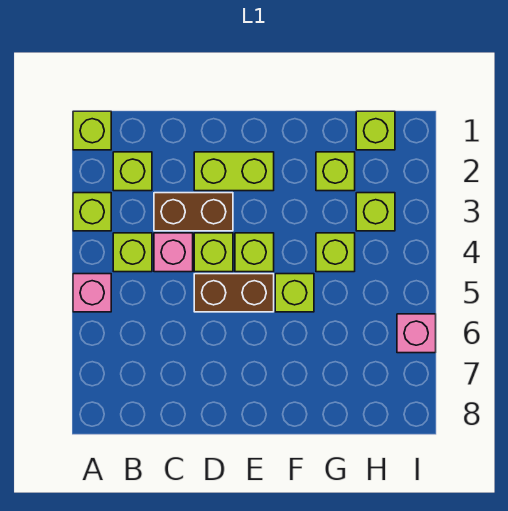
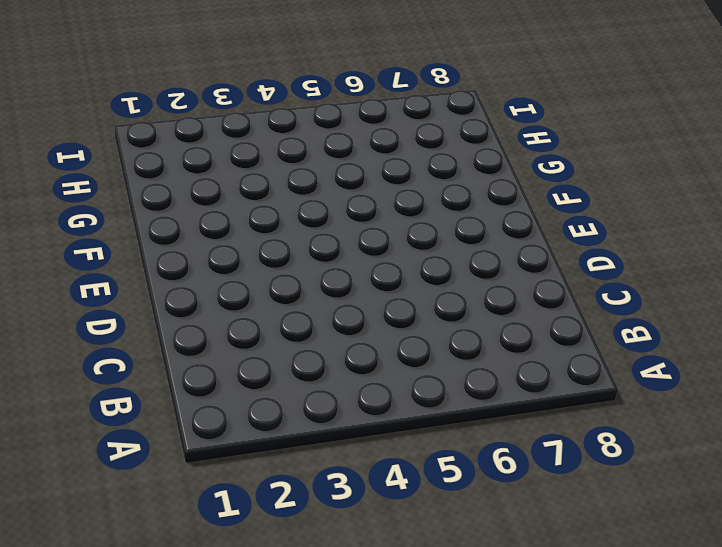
none -> lime brick A1 level 1
none -> lime brick A3 level 1
none -> pink brick A5 level 1

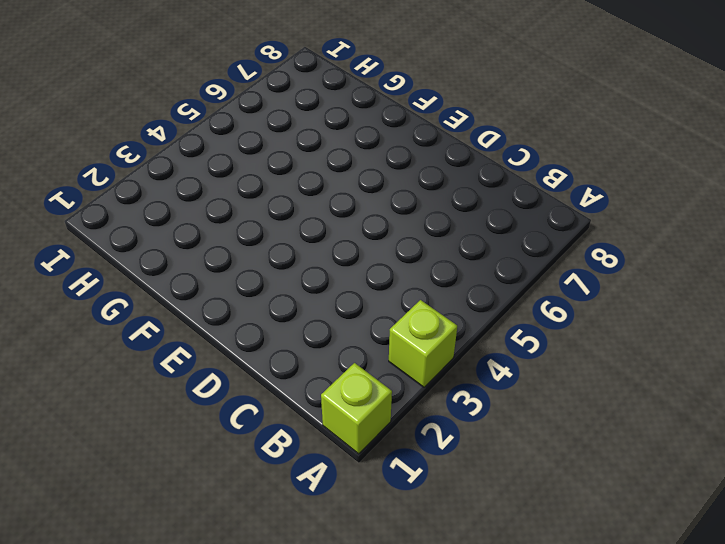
none -> pink brick A5 level 1
none -> lime brick B2 level 1
none -> lime brick B4 level 1

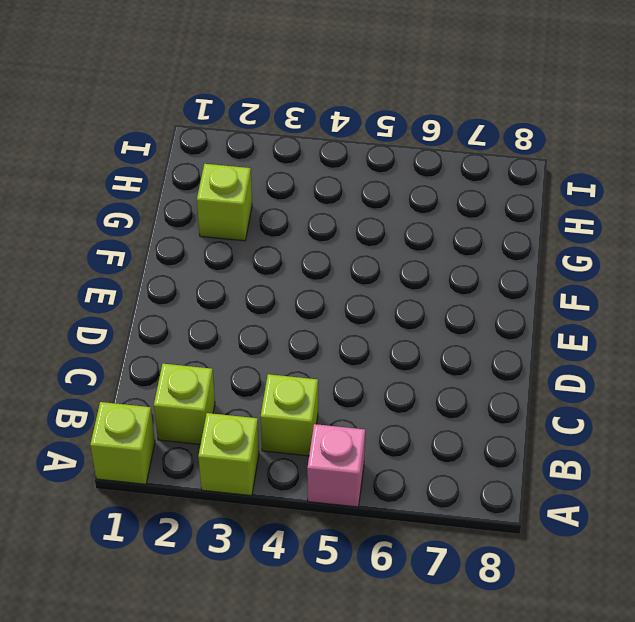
none -> brown brick C3:D3 level 1
none -> pink brick C4 level 1
none -> lime brick D2:E2 level 1

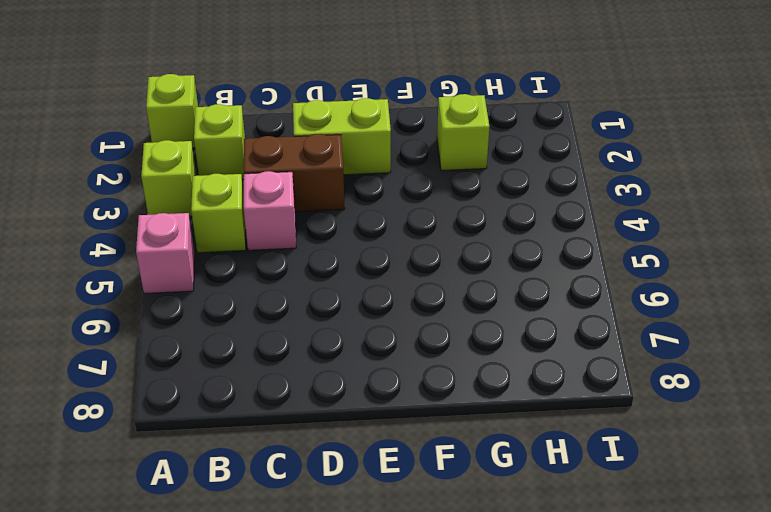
none -> lime brick D4 level 1
none -> brown brick D5:E5 level 1
none -> lime brick E4 level 1

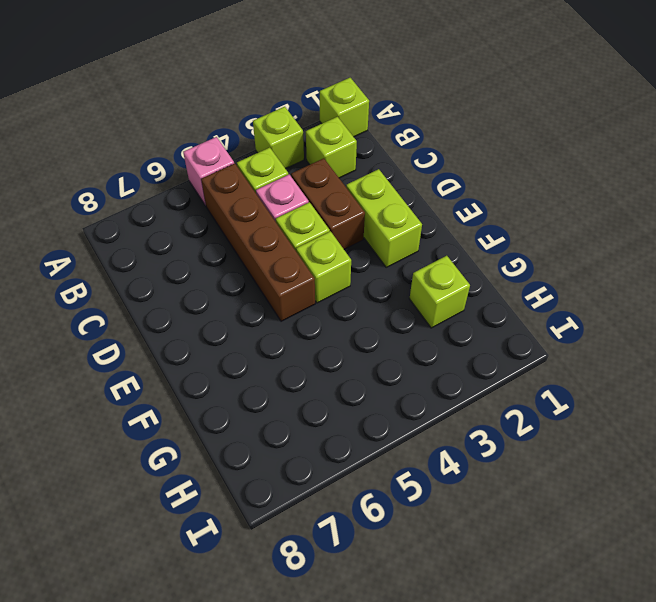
brown brick B5:E5 level 1 -> brown brick D5:E5 level 1
none -> lime brick F5 level 1
none -> lime brick G4 level 1
none -> lime brick H1 level 1

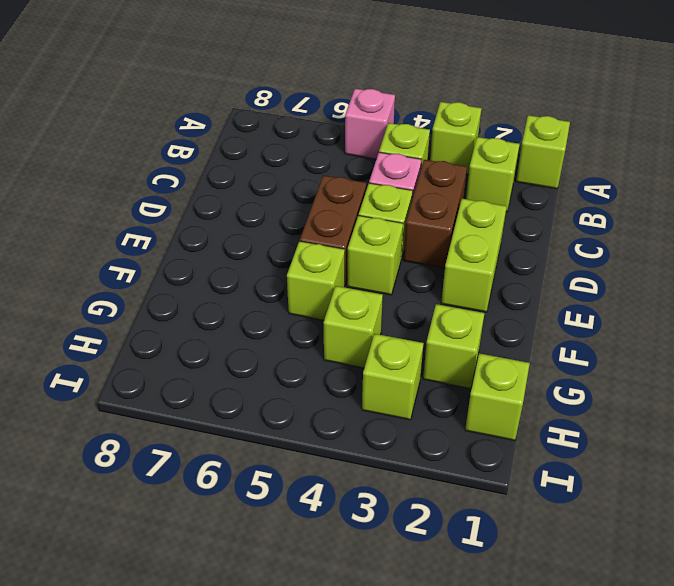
none -> pink brick I6 level 1

